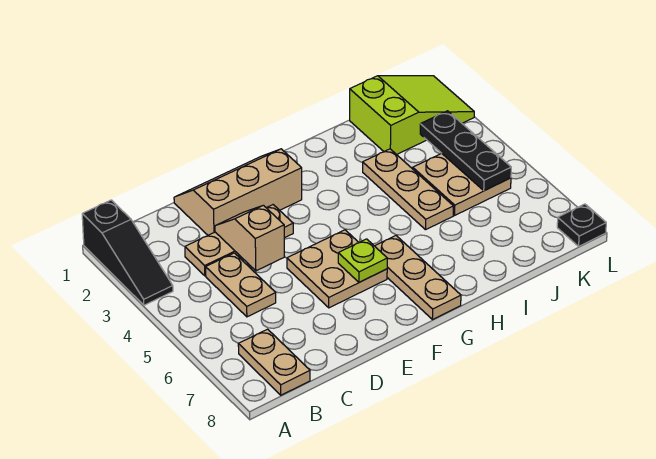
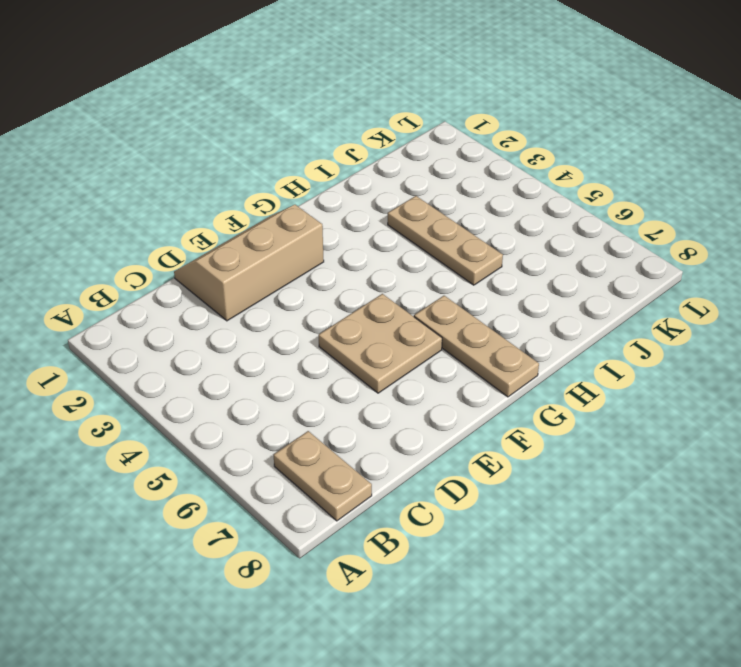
none -> black slope A1:A3 level 1 top 1
none -> tan plate C3:E3 level 1
none -> tan plate C4:C5 level 1

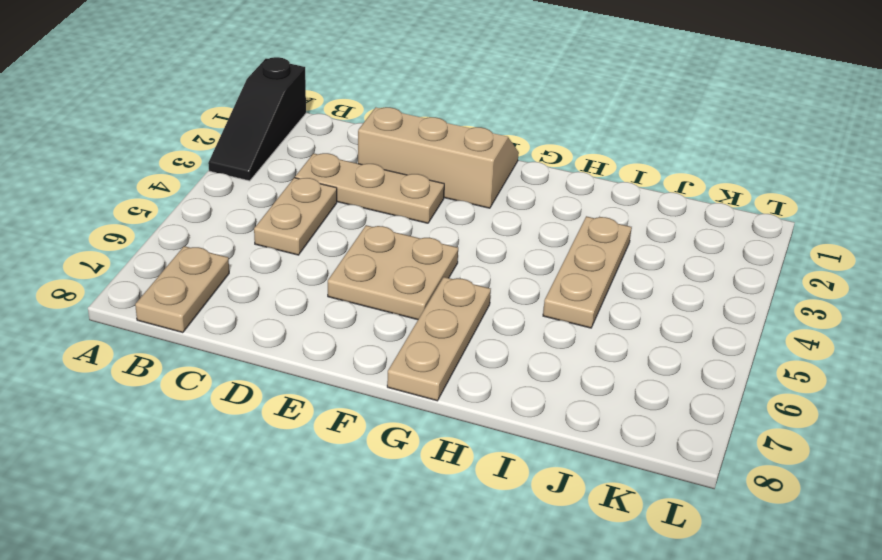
none -> lime slope J1:L2 level 1 top J
none -> tan plate J4:K5 level 1
none -> black plate L8 level 1

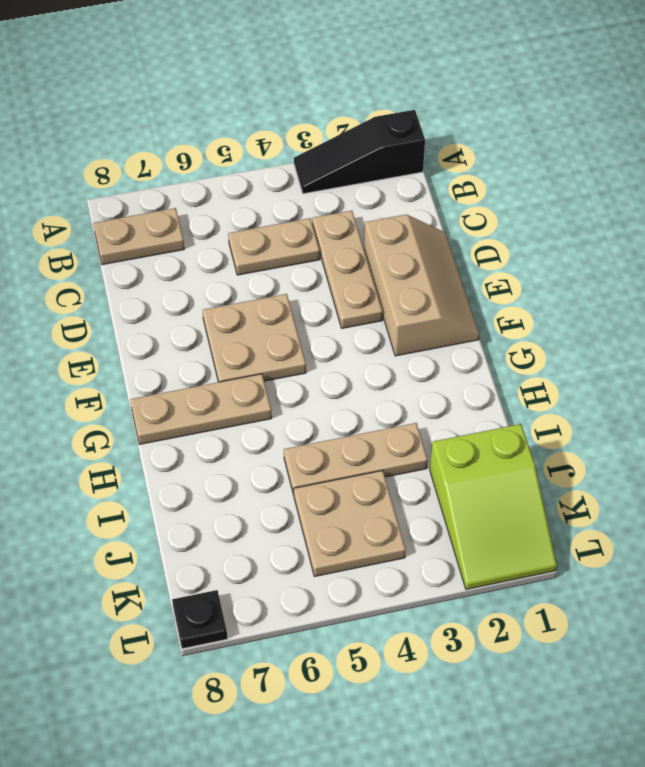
none -> tan slope D3:D4 level 2 top 4
none -> lime plate F6 level 2
none -> black plate K3:K5 level 2

